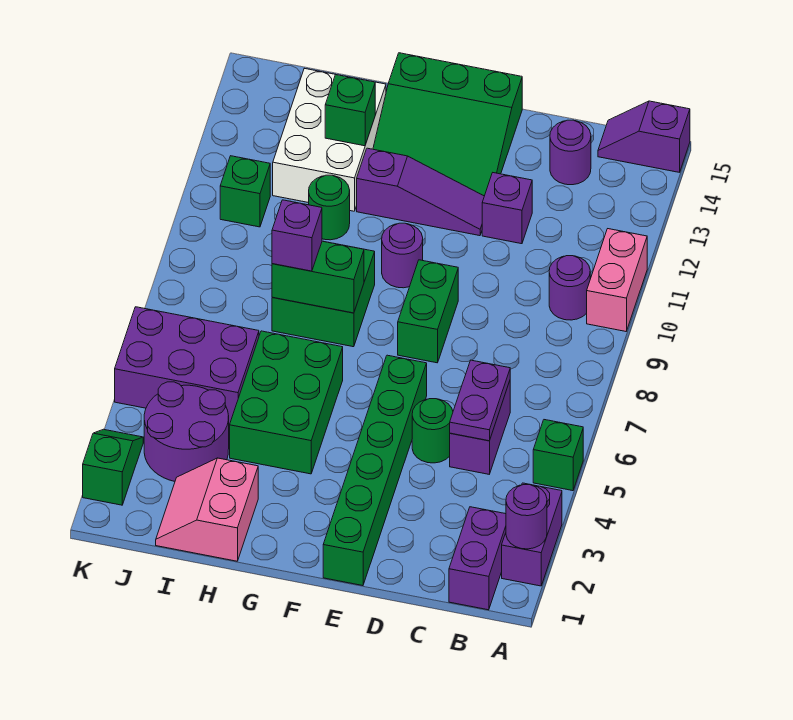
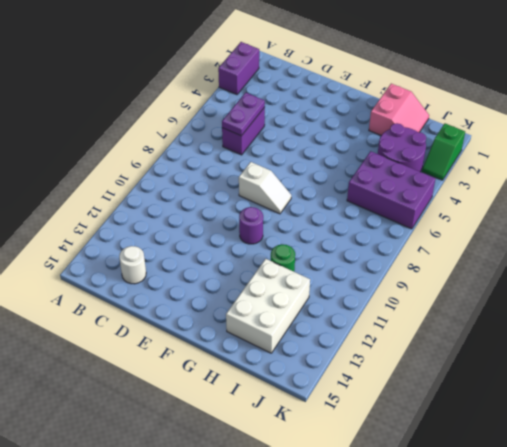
white round brick C14 level 1 -> purple round brick C14 level 1
white slope E8:F8 level 1 top E -> green brick E8:E9 level 1
none -> green brick A5 level 1
none -> pink brick A10:A11 level 1
none -> purple slope A15:B15 level 1 top A

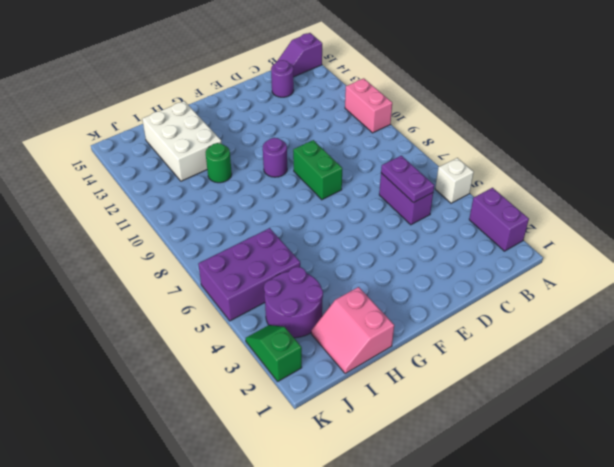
white brick A5 level 1 -> green brick A5 level 1
none -> purple brick B1:B2 level 1
none -> purple round brick B10 level 1
none -> green round brick D5 level 1

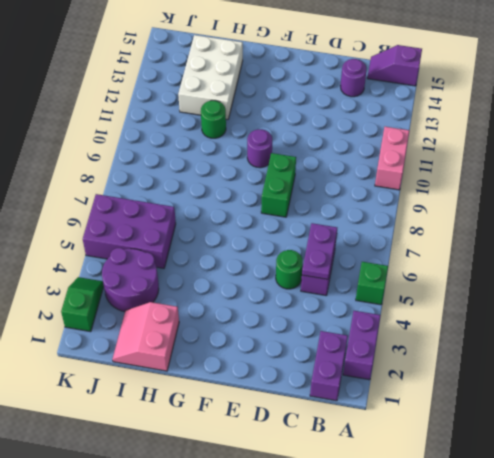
none -> purple round brick B10 level 1
none -> purple brick D12 level 1
none -> green brick E1:E6 level 1

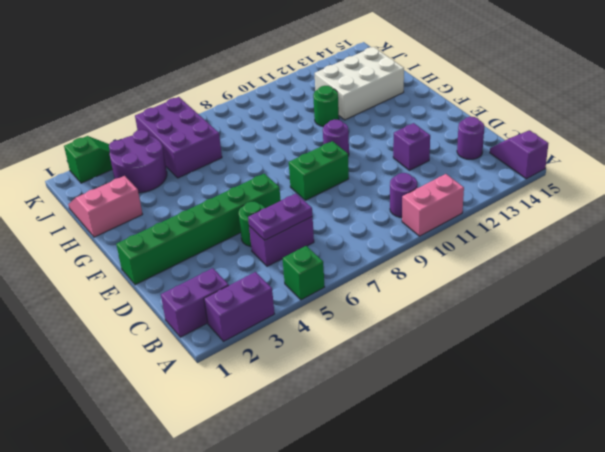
none -> purple slope E12:G12 level 1 top G
none -> green slope E13:G15 level 1 top 15
none -> green brick G4:H6 level 1

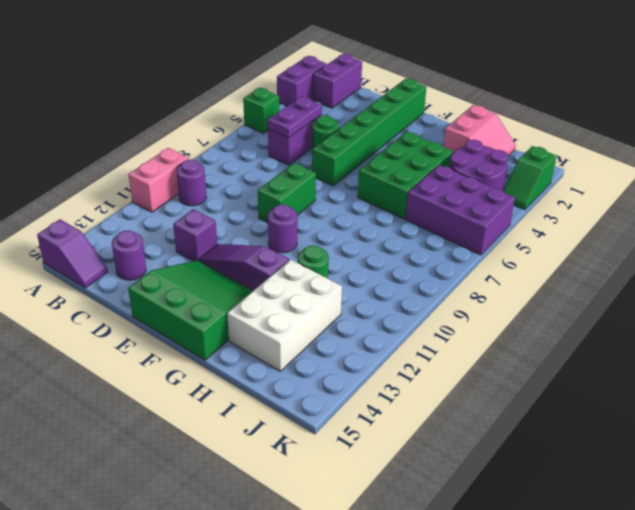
none -> green brick G8:H9 level 1
none -> green brick J11 level 1
none -> purple round brick A2 level 2

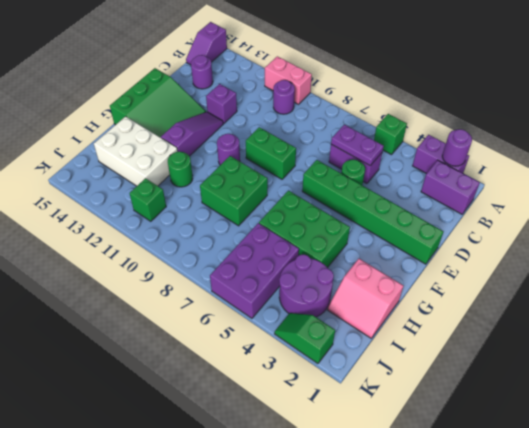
none -> green brick G8:H8 level 2
none -> green brick H13 level 2
none -> purple brick H8 level 3

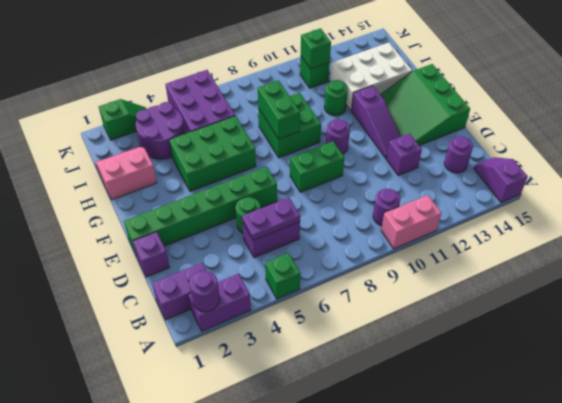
purple brick D1 level 1 -> purple brick H8 level 3
green brick J11 level 2 -> green brick H13 level 2

